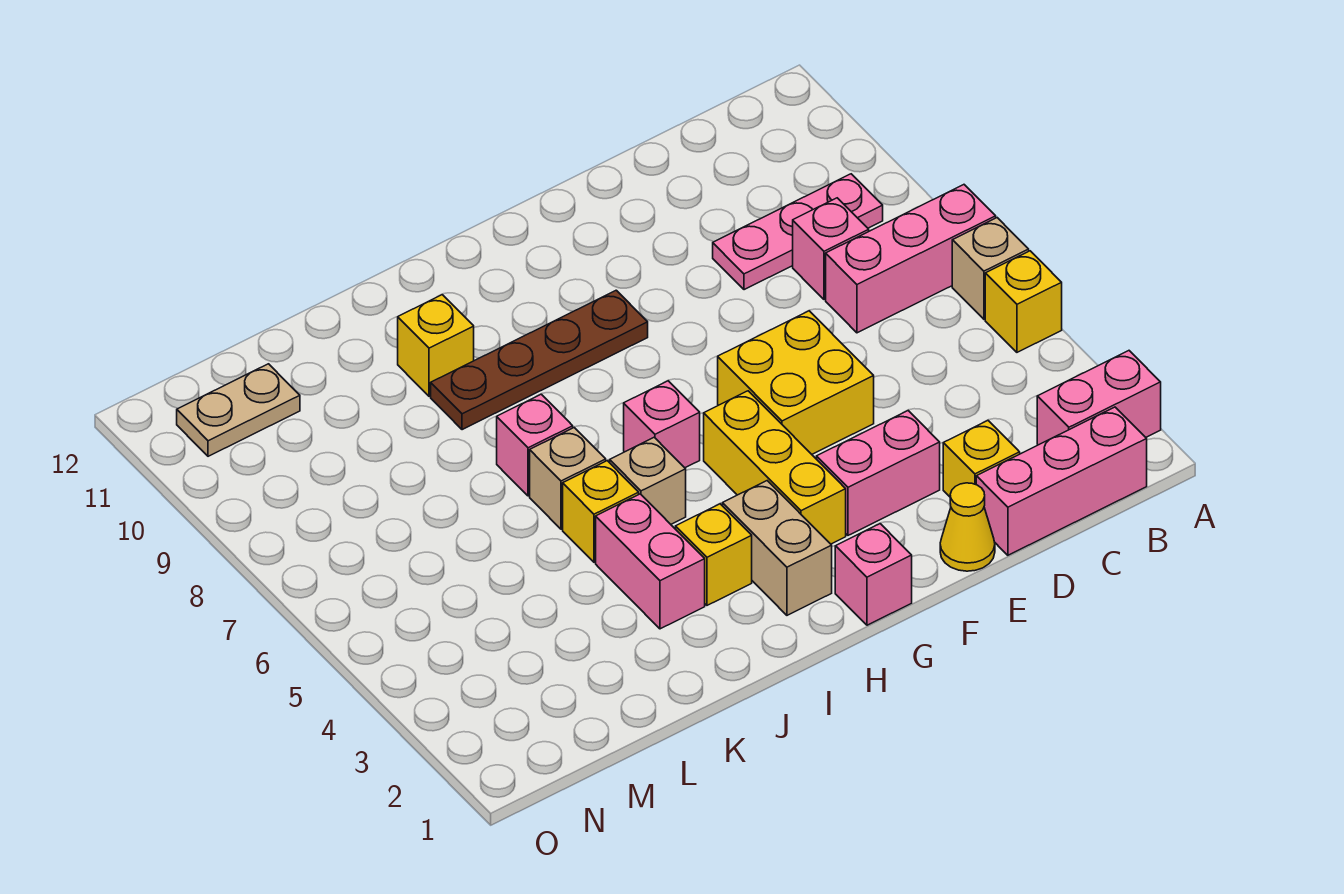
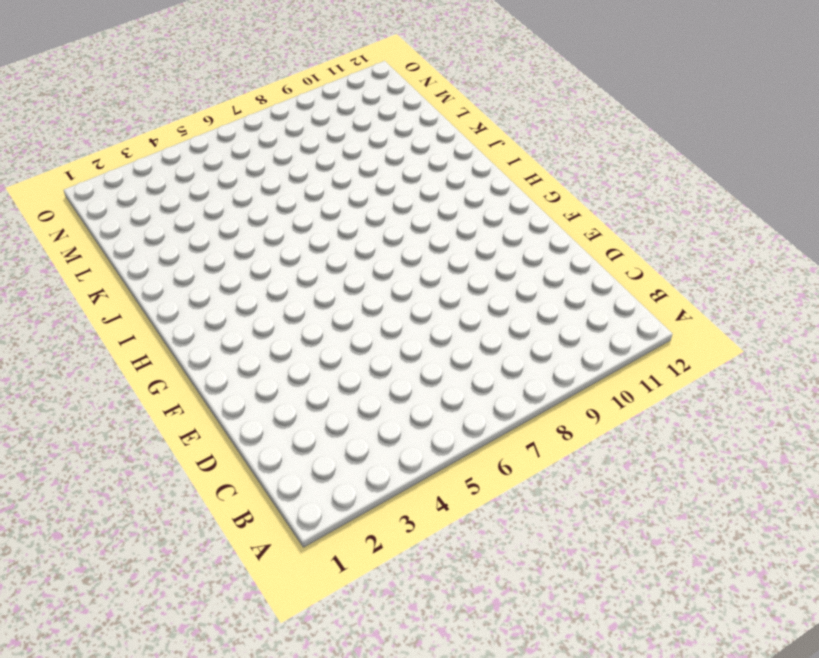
none -> pink brick A2:B2 level 1
none -> yellow brick A5 level 1
none -> tan brick A6 level 1

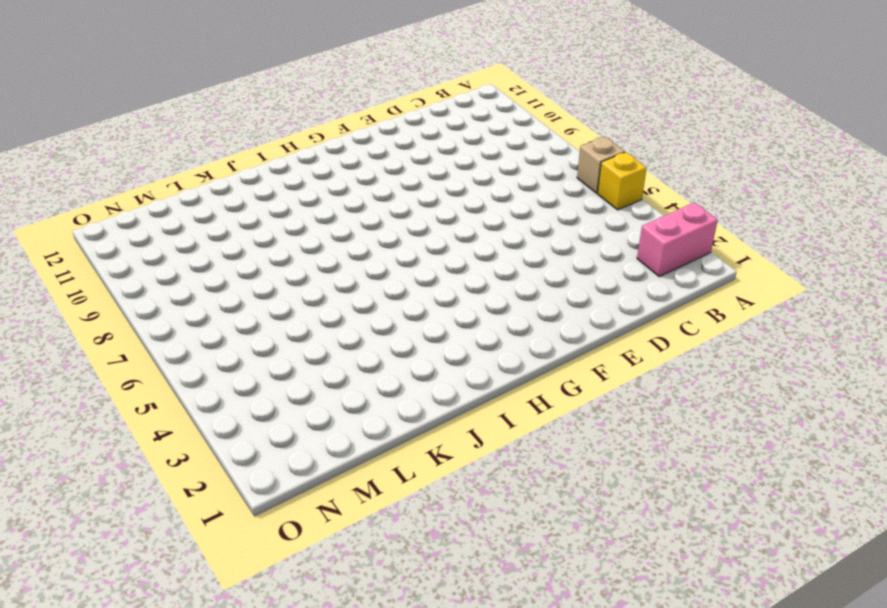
none -> pink brick A7:C7 level 1
none -> pink brick B1:D1 level 1
none -> pink plate B9:D9 level 1

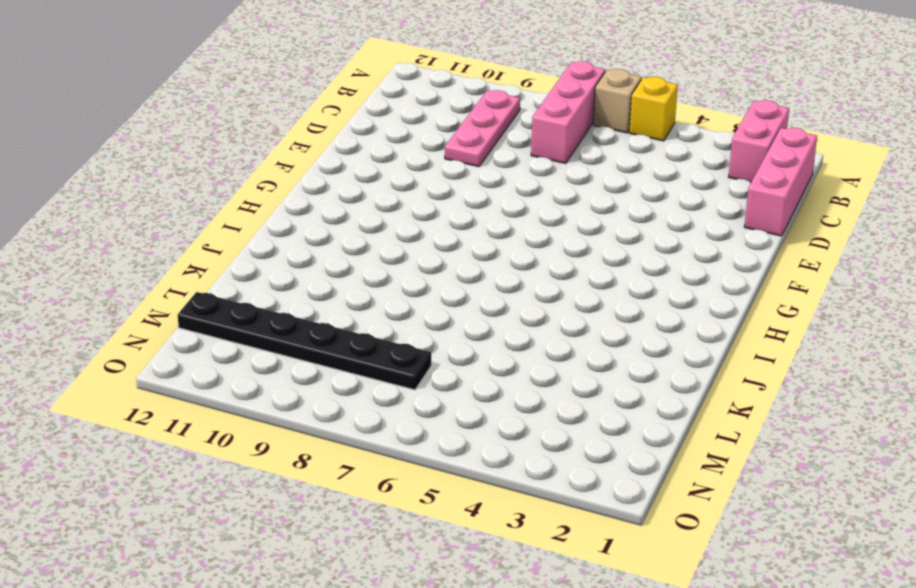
black plate M7:M12 level 1 -> tan plate M11:N11 level 1
none -> pink brick C8 level 1
none -> yellow brick D2 level 1
none -> yellow cone E1 level 1

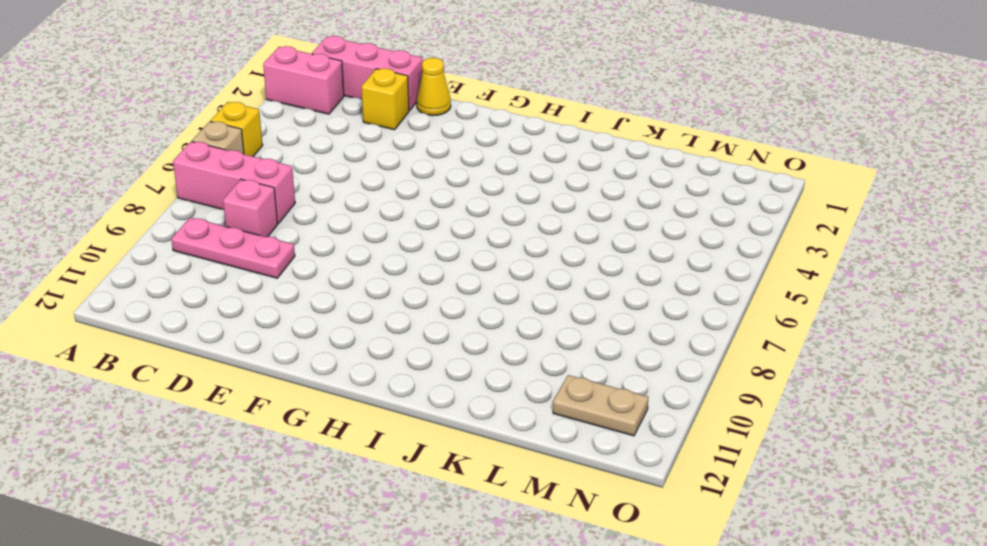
none -> pink brick E3:F3 level 1
none -> yellow brick E5:F6 level 1
none -> pink brick G1 level 1

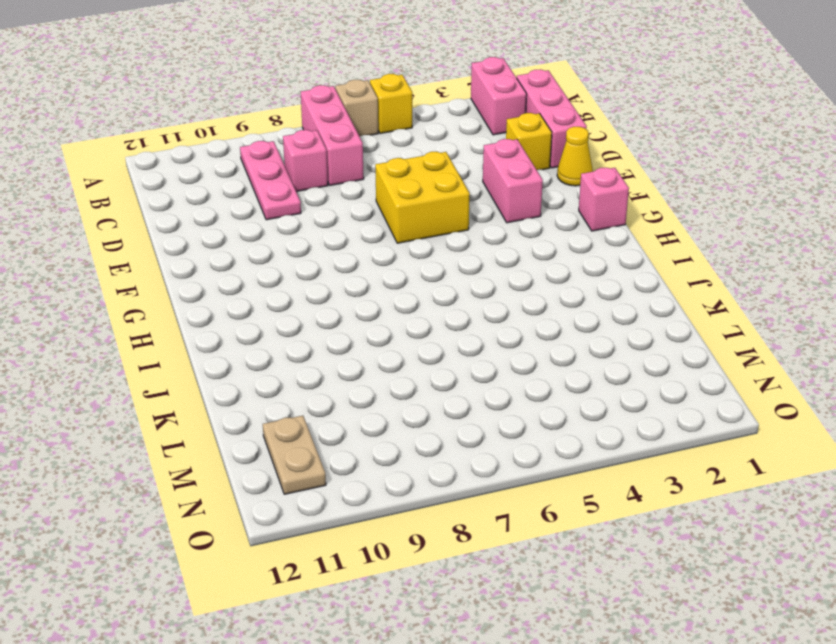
none -> yellow brick G3:G5 level 1
none -> brown plate G9:J9 level 1
none -> tan brick H2:H3 level 1

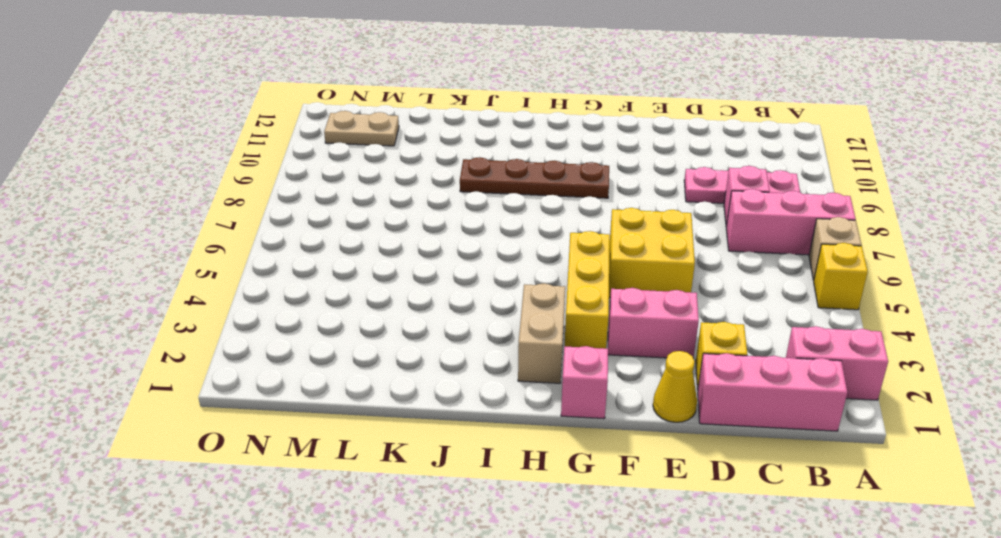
none -> pink brick H6 level 1
none -> yellow brick I3 level 1
none -> tan brick I5 level 1

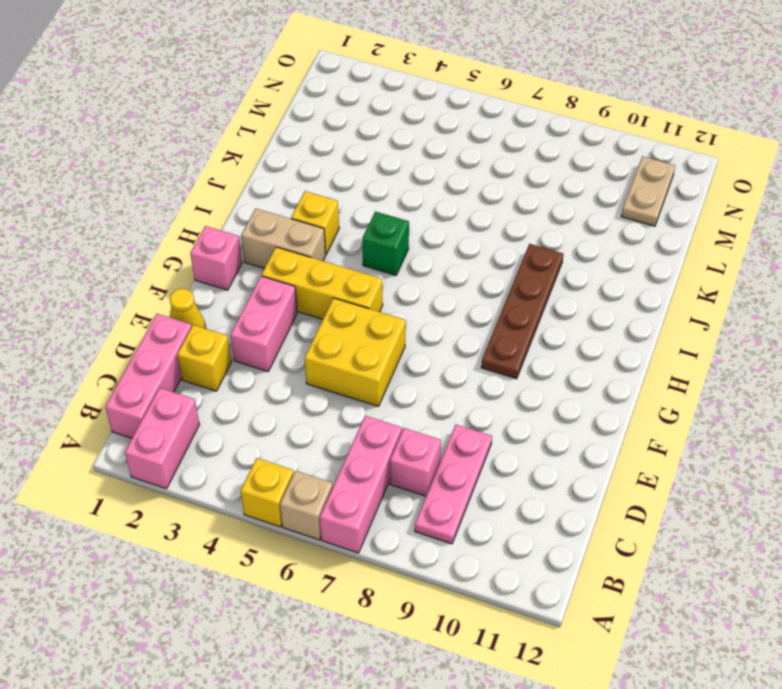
green brick I5 level 1 -> tan brick I5 level 1
none -> pink brick H6 level 1
none -> pink brick J3:J4 level 1
none -> yellow brick J5 level 1

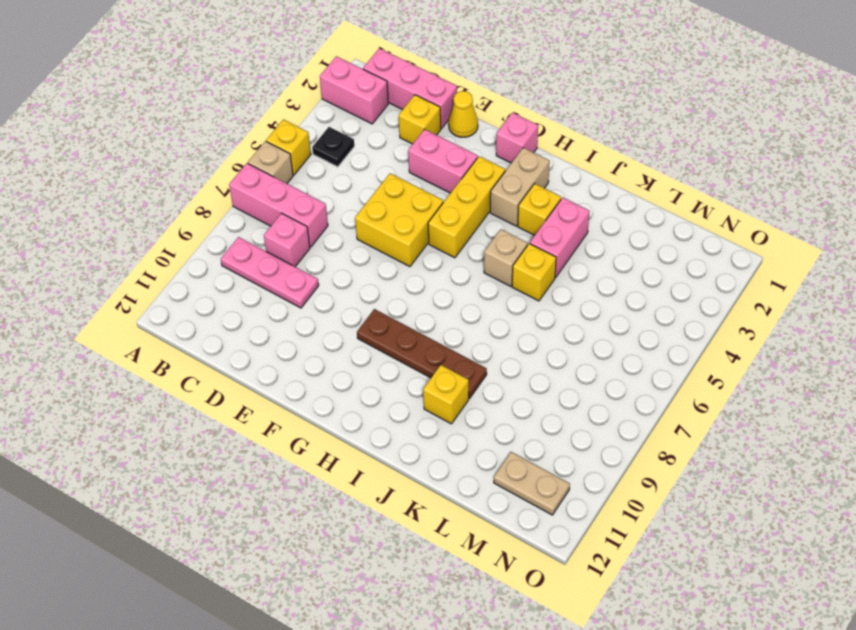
black plate B4 level 1 -> none
none -> pink brick H6 level 1
none -> tan brick J6 level 1
none -> pink brick J7 level 1

